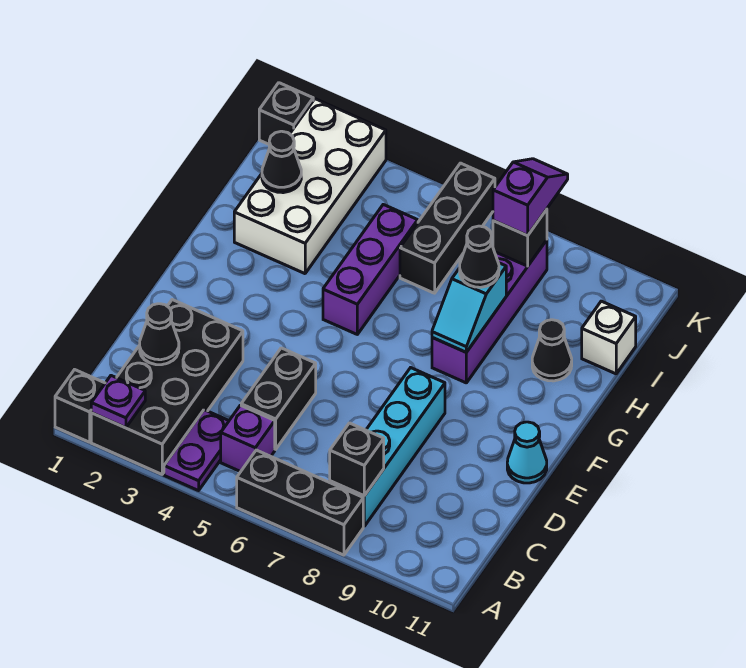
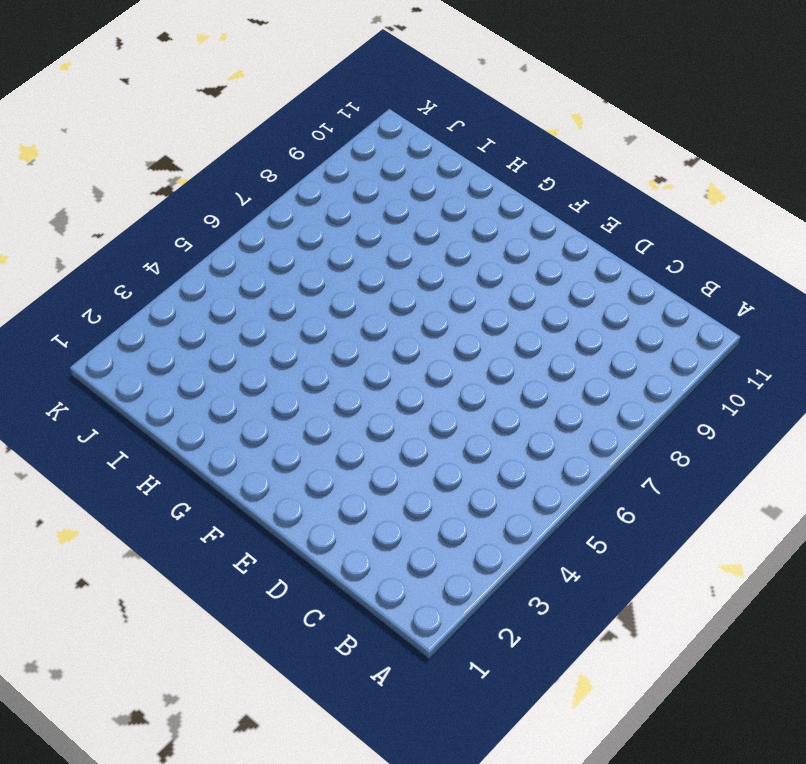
none -> black brick A1 level 1
none -> black brick A2:D3 level 1
none -> purple plate A4:B4 level 1

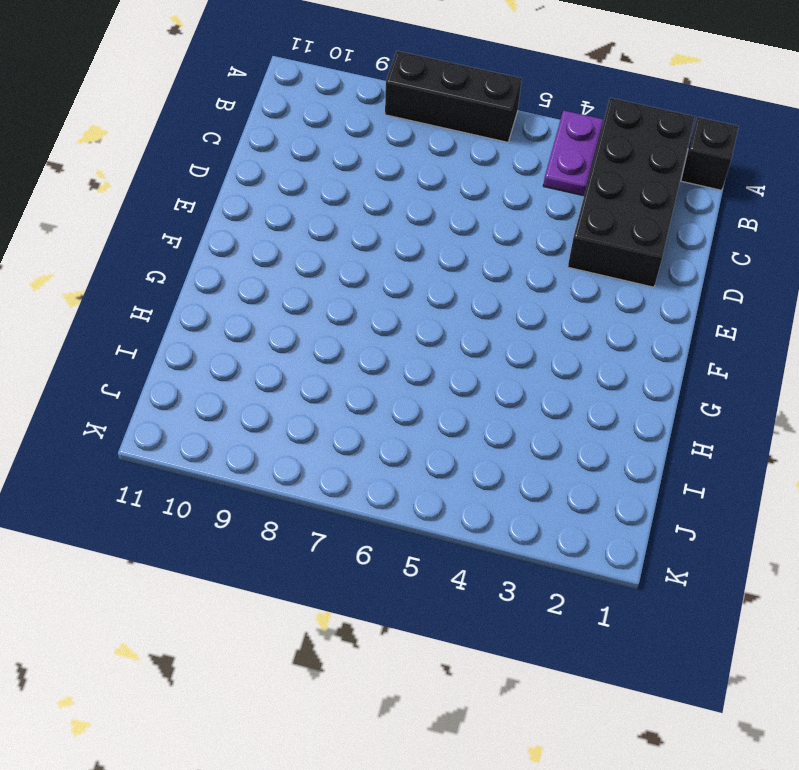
none -> purple brick B5 level 1
none -> cyan brick B8:E8 level 1
none -> black brick C5:D5 level 1

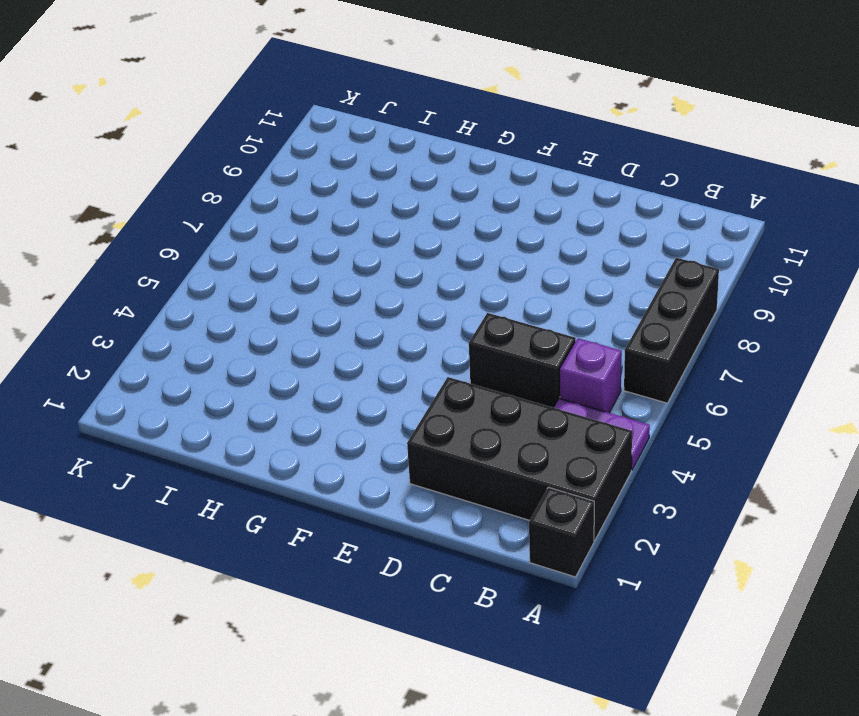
none -> cyan brick B8:E8 level 1
none -> cyan cone E11 level 1
none -> purple brick G5:I5 level 1

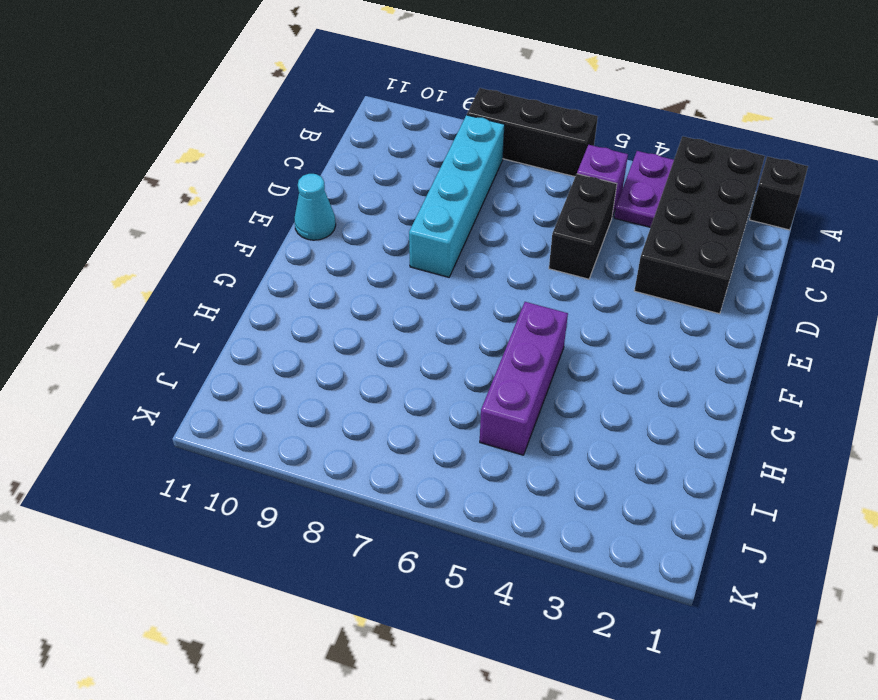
none -> purple brick G8:J8 level 1
none -> white brick H2:K3 level 1
none -> black cone H10 level 1

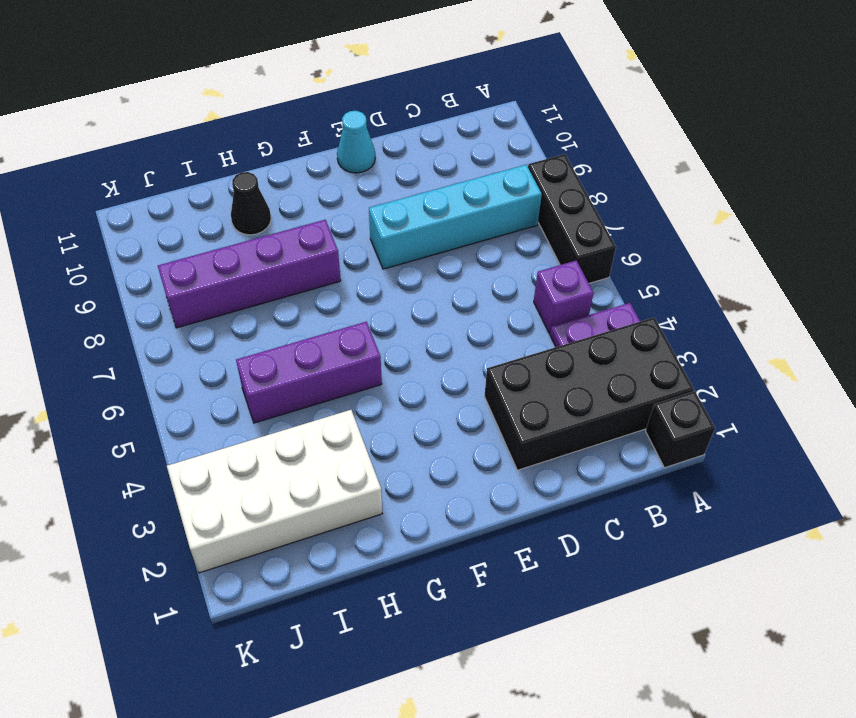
none -> black brick C5:D5 level 1
none -> black brick I6:K6 level 1
none -> white brick I11 level 1

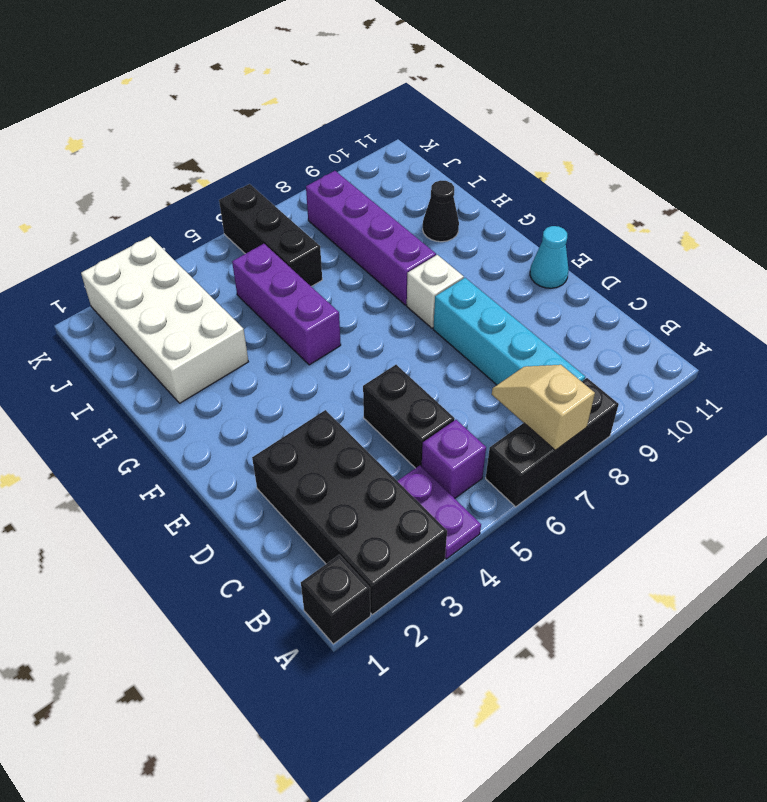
tan slope A7:B7 level 2 top A -> none
white brick F8 level 1 -> white brick I11 level 1
none -> black brick K1 level 1
none -> purple plate A2 level 2
none -> black brick B8 level 2

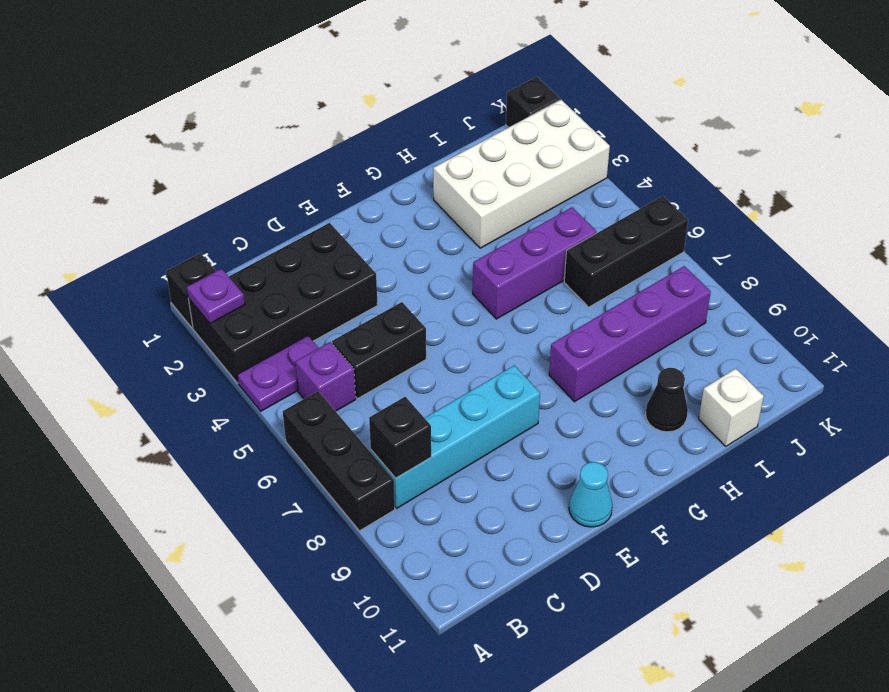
none -> black cone C2 level 2
none -> cyan slope G8:H8 level 2 top H
none -> black cone I2 level 2

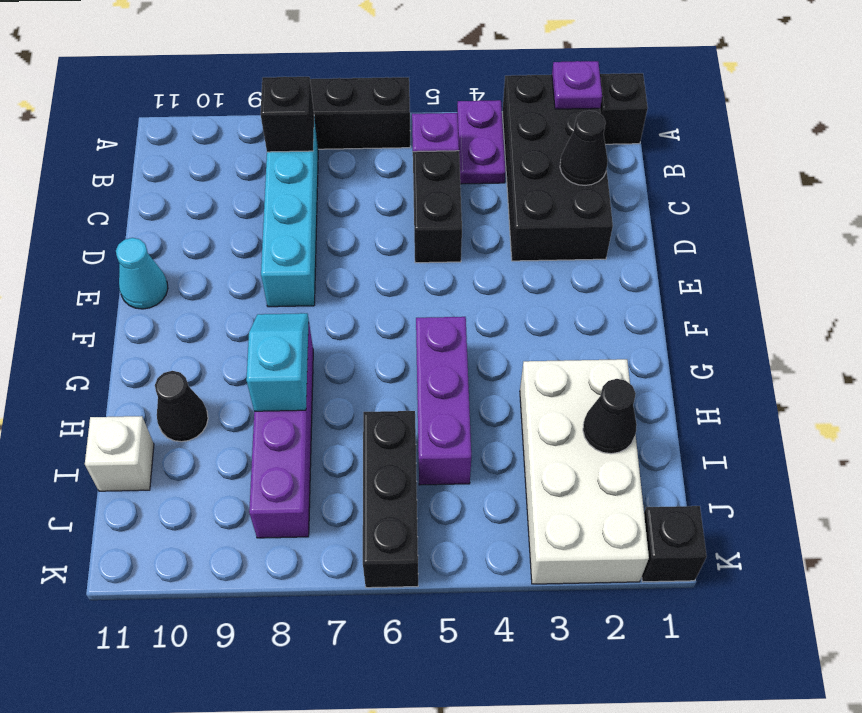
none -> black brick J8 level 2
none -> black cone H8 level 3
none -> purple slope J8:K8 level 3 top J

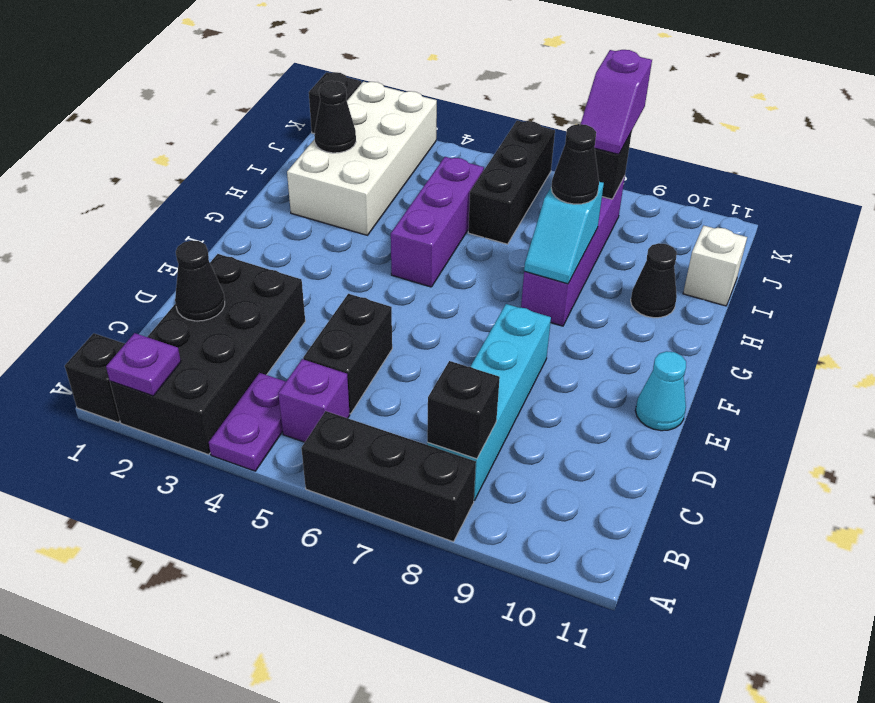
purple slope J8:K8 level 3 top K -> purple slope J8:K8 level 3 top J

